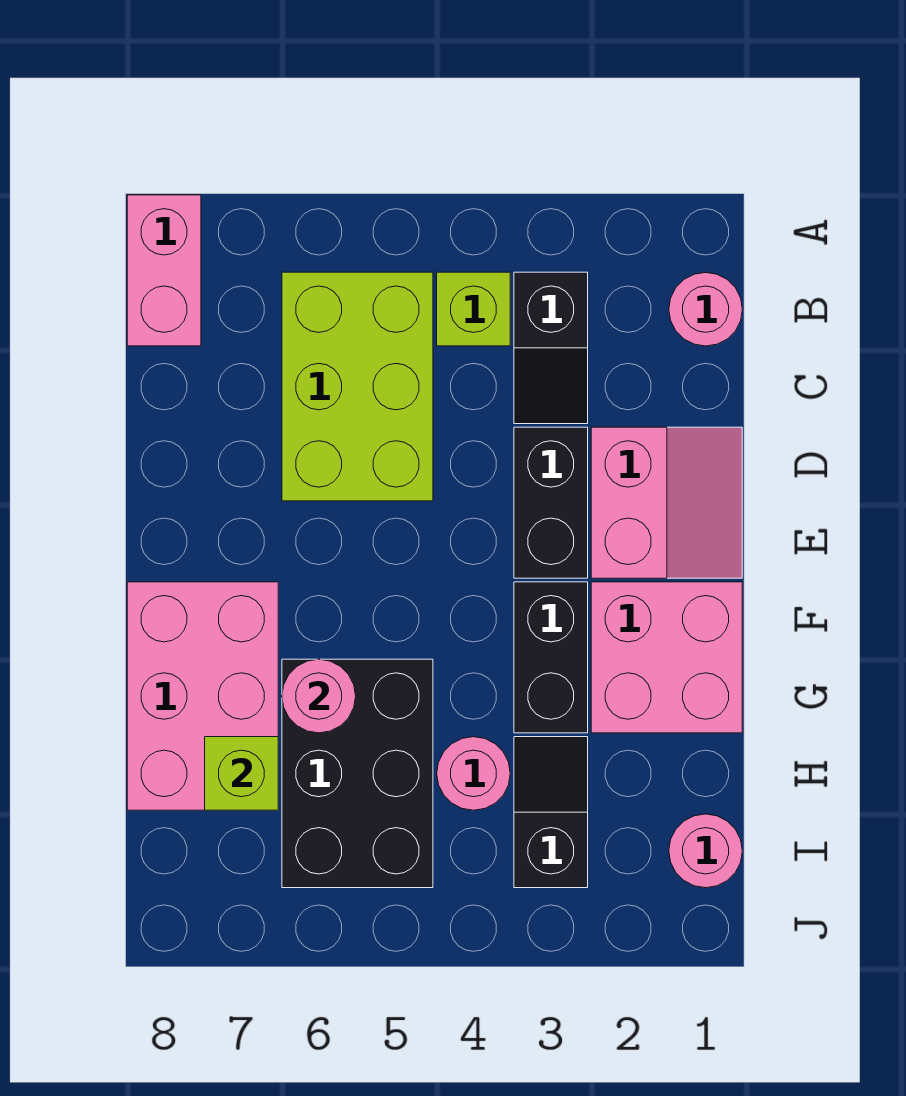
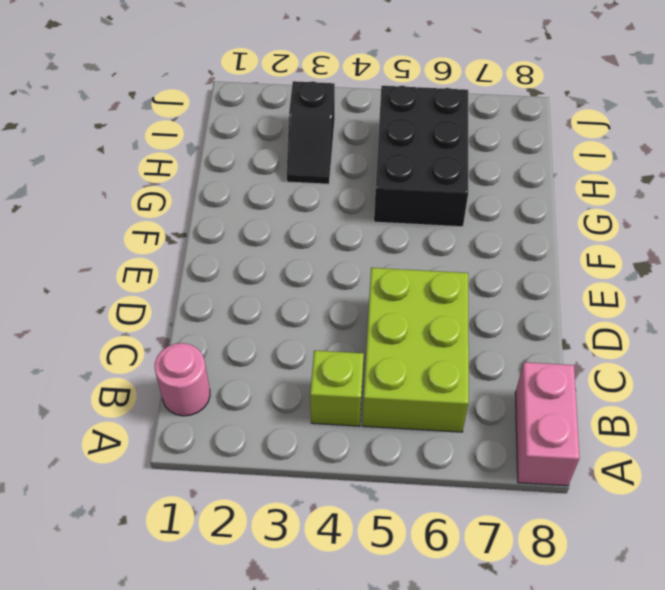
none -> black slope B3:C3 level 1 top B
none -> pink slope D1:E2 level 1 top 2
none -> black brick D3:E3 level 1

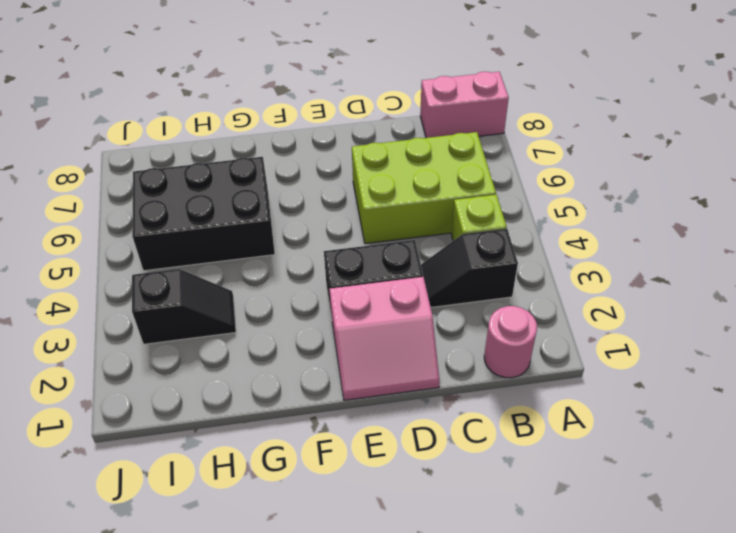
none -> pink brick F1:G2 level 1
none -> black brick F3:G3 level 1
none -> pink brick F7:H8 level 1

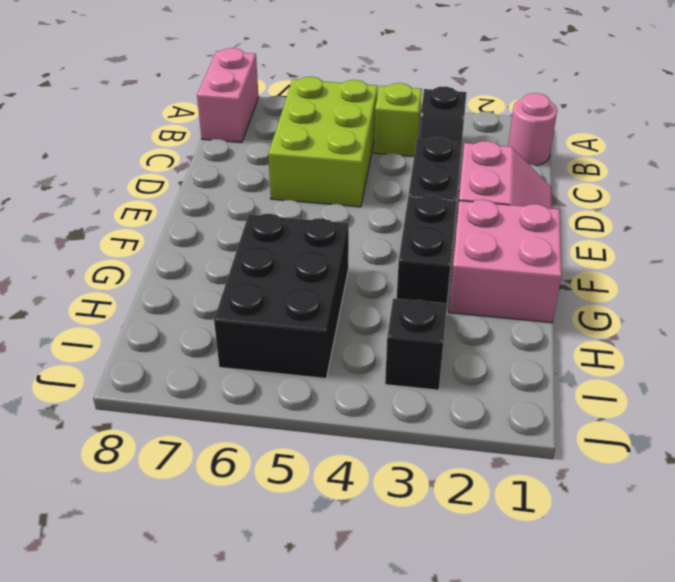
none -> pink brick F7:H8 level 1
none -> pink round brick H4 level 1
none -> pink round brick I1 level 1

